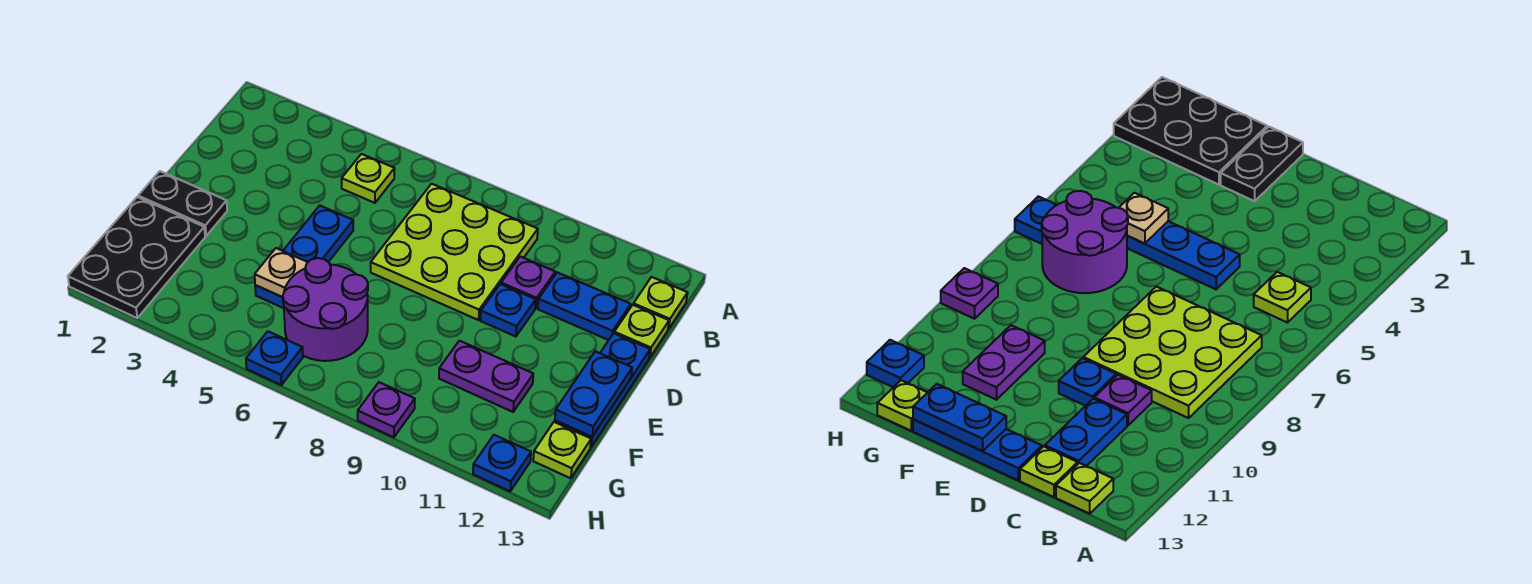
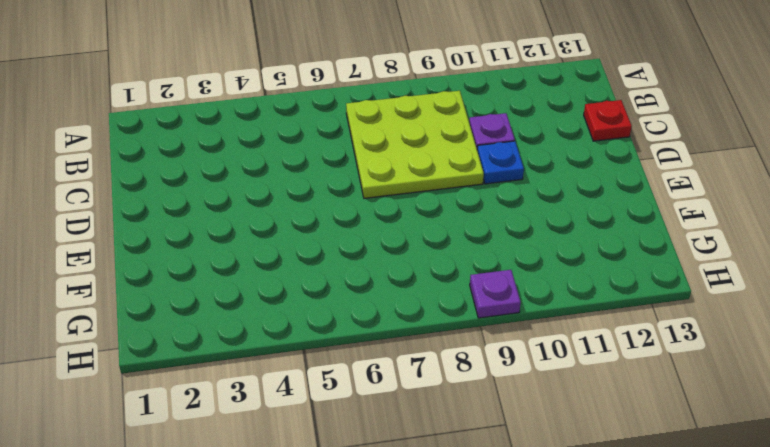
red plate C13 level 1 -> lime plate C13 level 1
none -> lime plate B5 level 1
none -> lime plate B13 level 1
none -> blue plate C11:C12 level 1

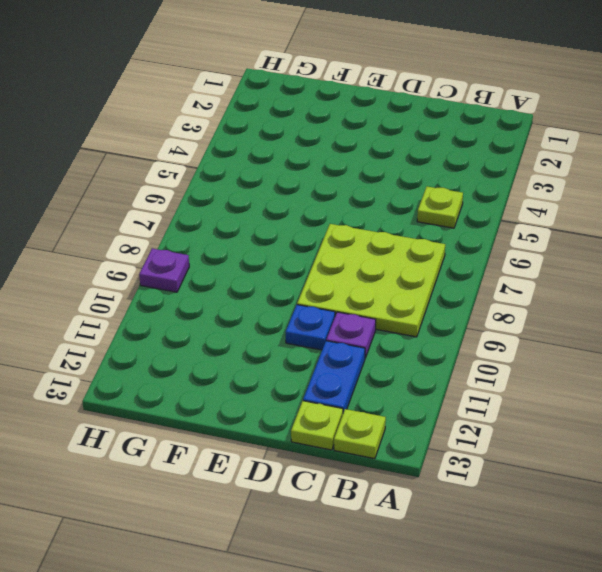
none -> blue plate D5:F5 level 1
none -> blue plate D13:F13 level 1
none -> black plate E1:E2 level 1

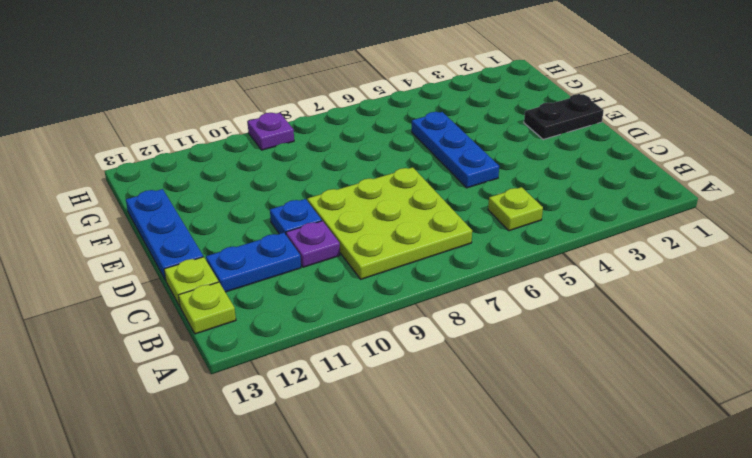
none -> black plate F1:H2 level 1
none -> purple round brick F6:G7 level 1
none -> purple plate F10:F11 level 1

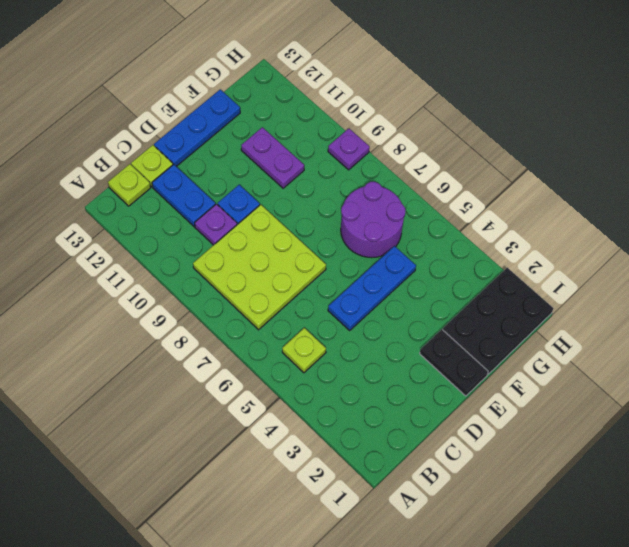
none -> lime plate G13 level 1
none -> blue plate H6 level 1
none -> blue plate H12 level 1

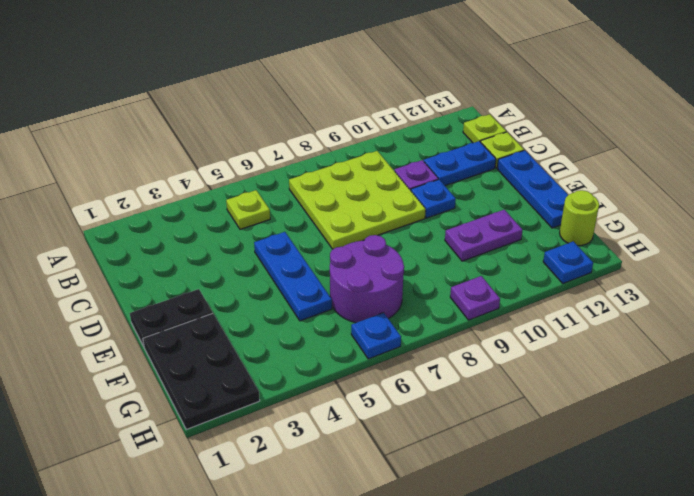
lime round brick G13 level 1 -> lime plate G13 level 1
none -> blue plate E13:F13 level 2
none -> tan plate F5 level 2

